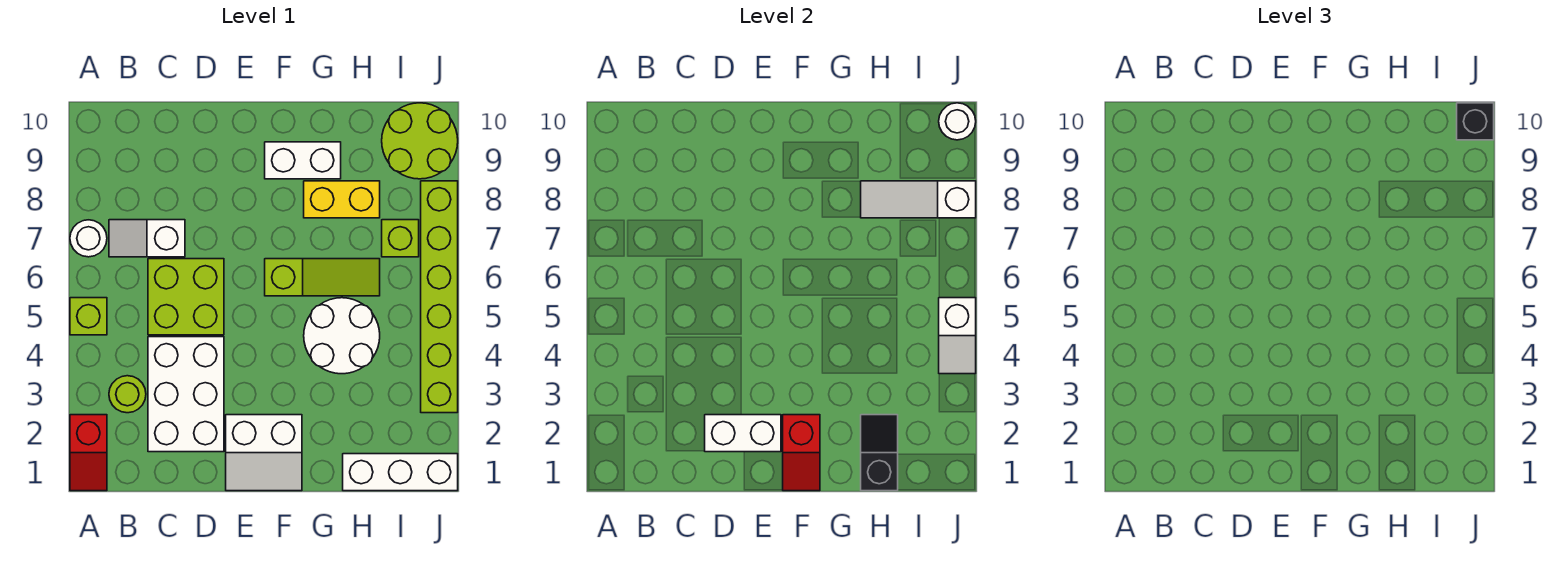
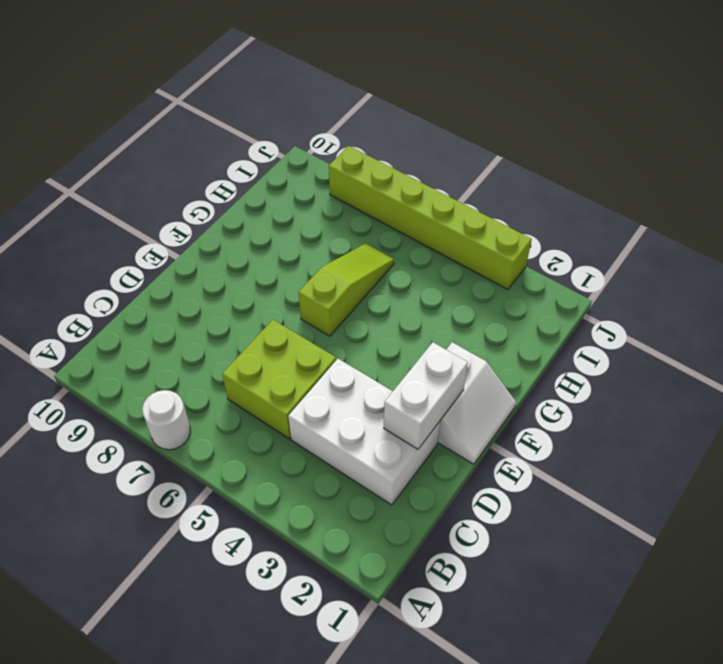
none -> red slope A1:A2 level 1 top 2
none -> lime brick A5 level 1
none -> lime round brick B3 level 1

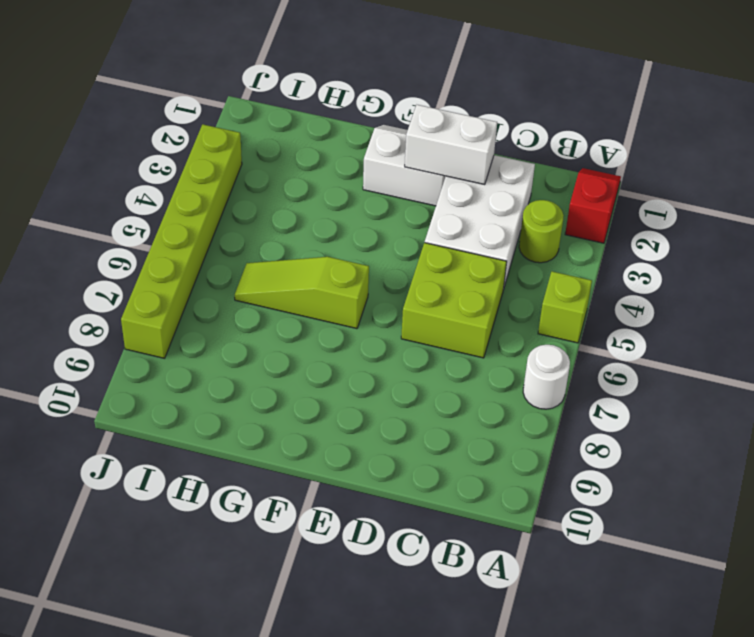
none -> white slope B7:C7 level 1 top C
none -> white brick F9:G9 level 1
none -> white round brick G4:H5 level 1

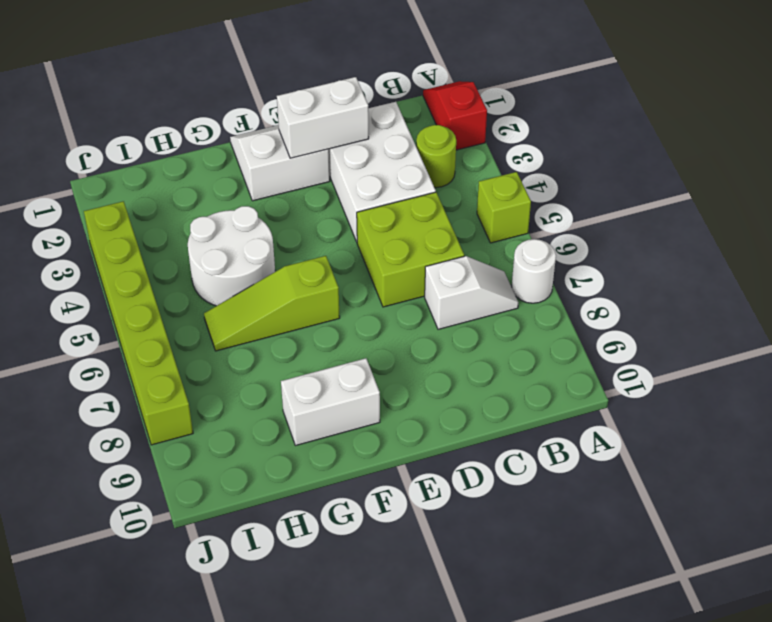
none -> yellow brick G8:H8 level 1
none -> white brick H1:J1 level 1
none -> lime brick I7 level 1

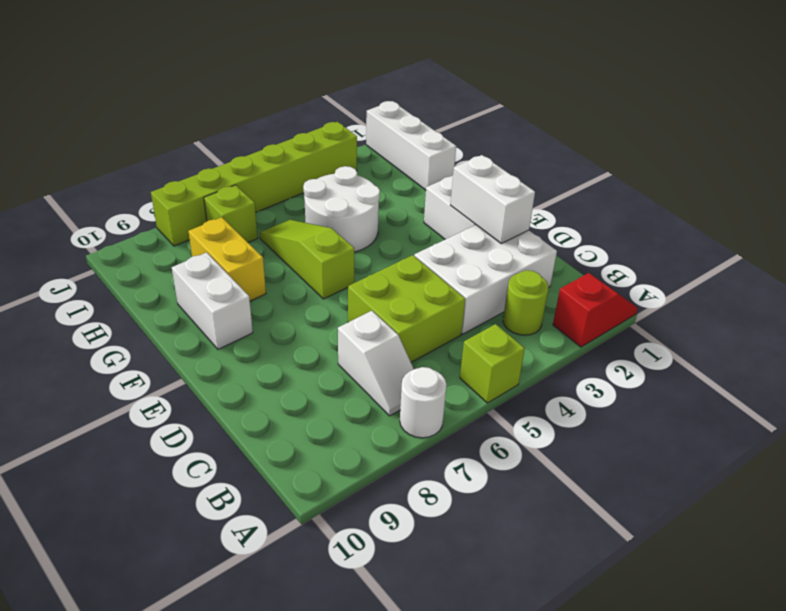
none -> lime round brick I9:J10 level 1
none -> red slope F1:F2 level 2 top 2
none -> black slope H1:H2 level 2 top 1

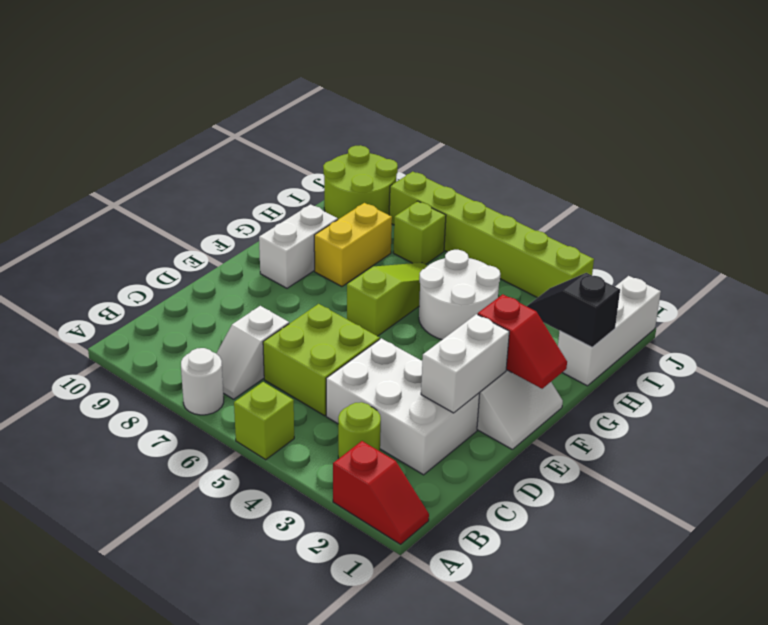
none -> white slope H8:J8 level 2 top J
none -> white slope J4:J5 level 2 top 5
none -> white round brick J10 level 2

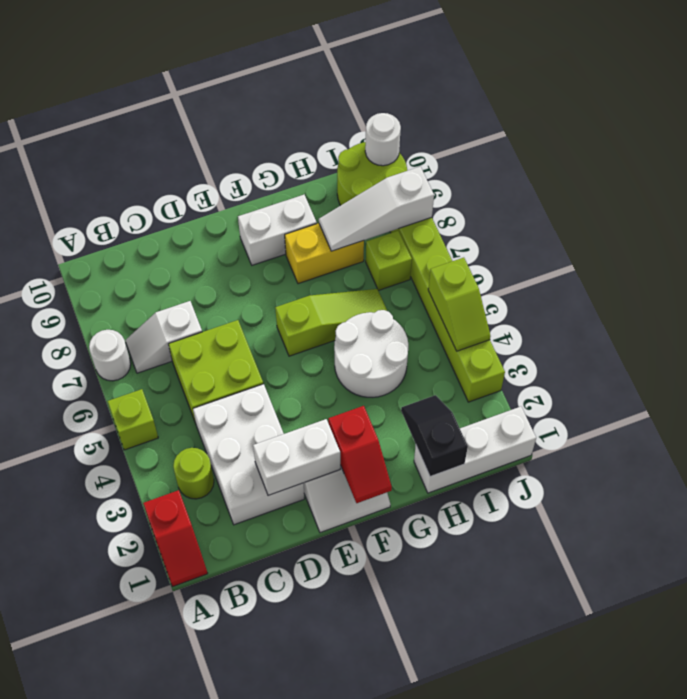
lime slope J4:J5 level 2 top 5 -> white slope J4:J5 level 2 top 5
none -> black brick J10 level 3

